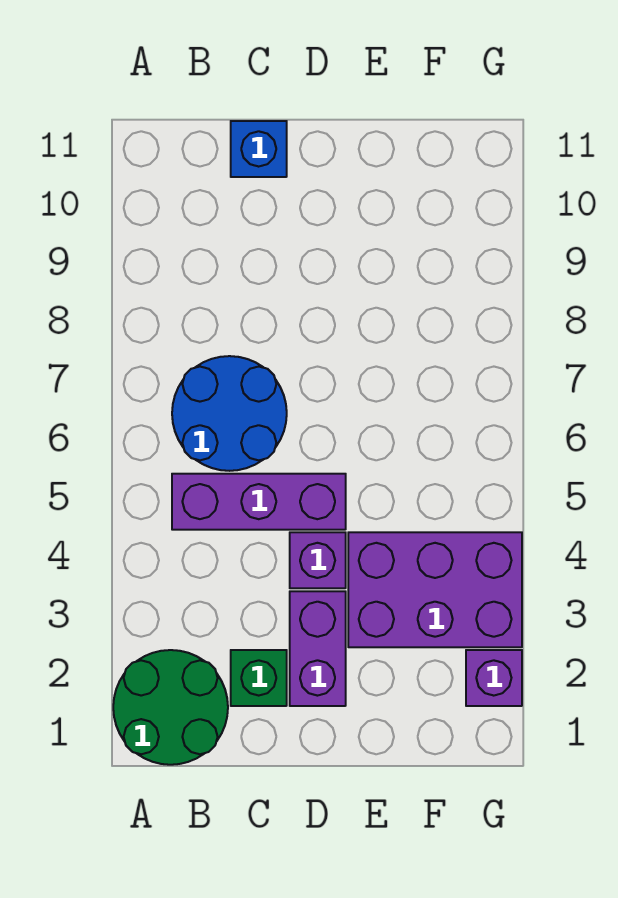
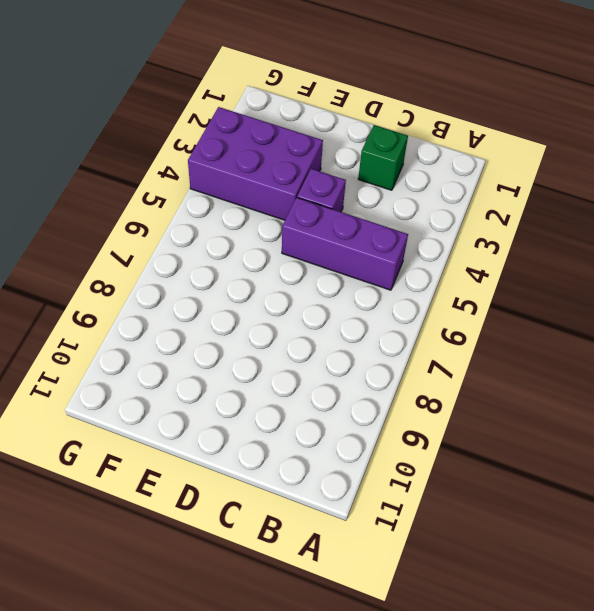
none -> green round brick A1:B2 level 1
none -> blue round brick B6:C7 level 1

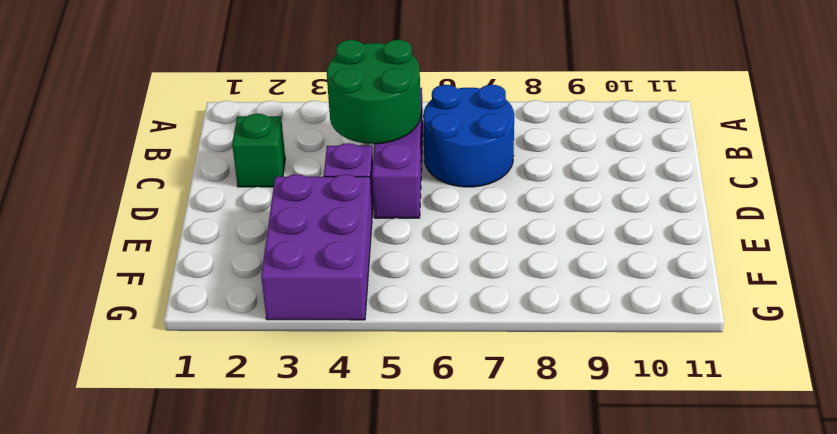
green round brick B4:C5 level 2 -> green round brick A1:B2 level 1
none -> blue brick C11 level 1
none -> purple brick D2:D3 level 1

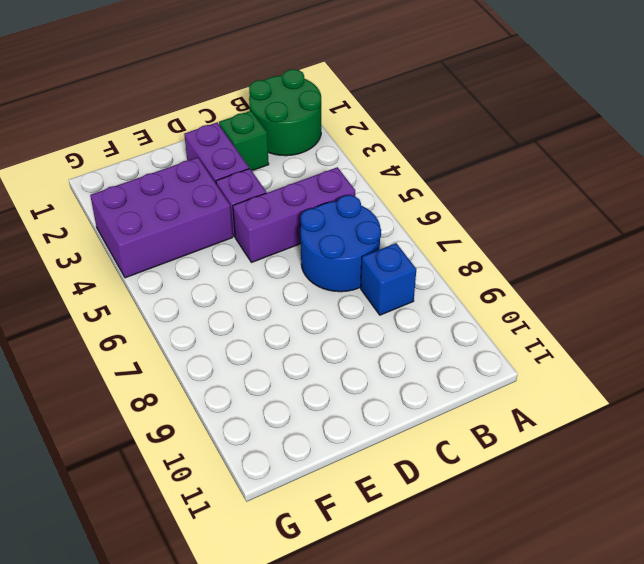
blue brick B8 level 1 -> blue brick C11 level 1
none -> purple brick G2 level 1

